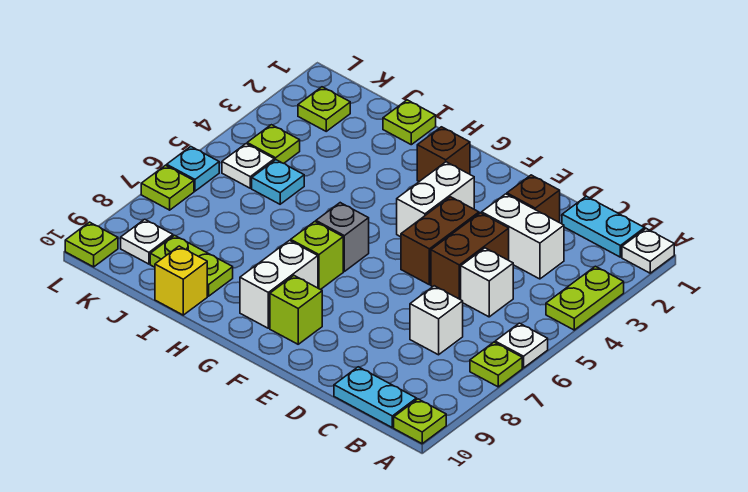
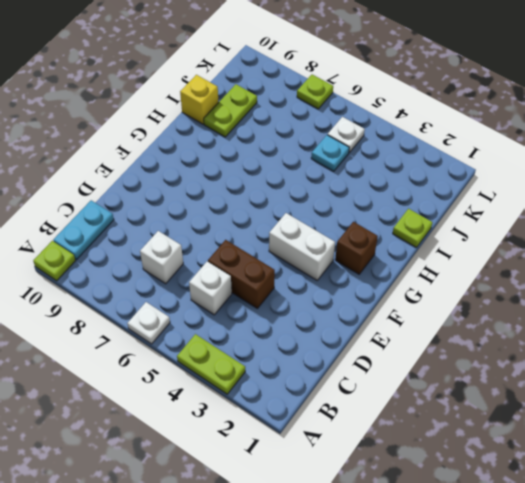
none -> white plate A1 level 1
none -> lime plate A7 level 1
none -> cyan plate B1:C1 level 1
none -> white brick C3:D3 level 1

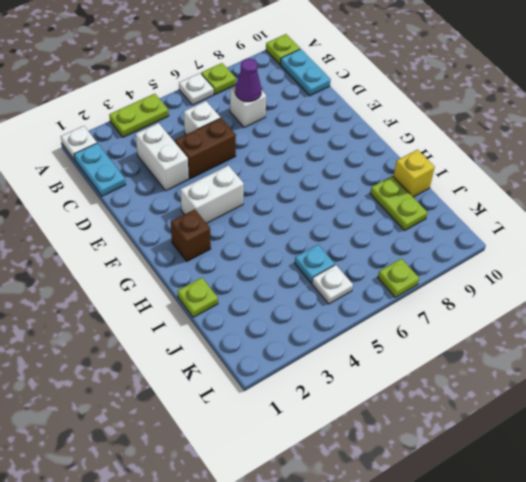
purple cone C7 level 2 -> none
none -> brown brick D2 level 1
none -> brown brick E4:E5 level 1
none -> lime brick F9 level 1
none -> grey brick G6 level 1

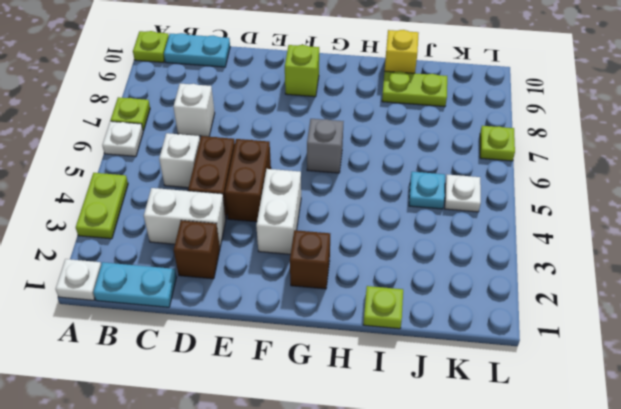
none -> lime brick G7 level 1
none -> white brick G8:G9 level 1
none -> lime plate K2 level 1
none -> lime plate K4 level 1

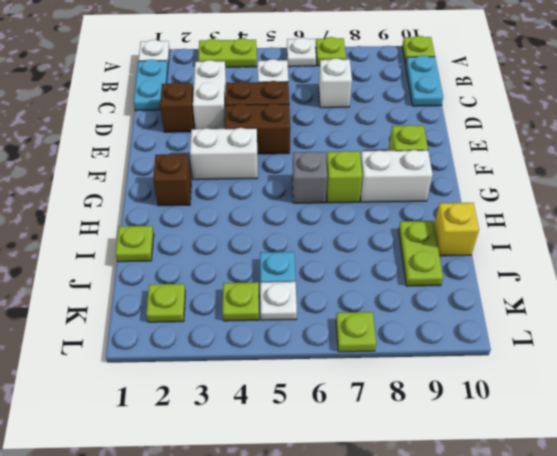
none -> white plate K9 level 1
none -> cyan plate L6 level 1
none -> lime plate L10 level 1

